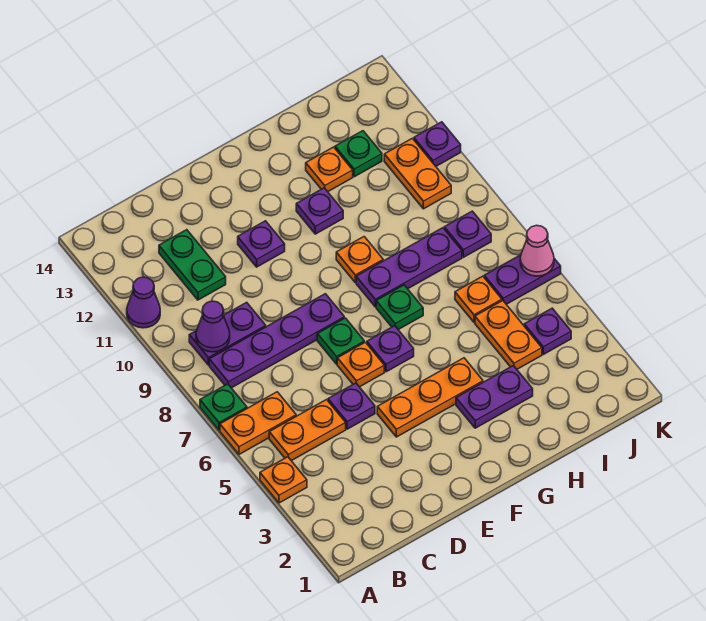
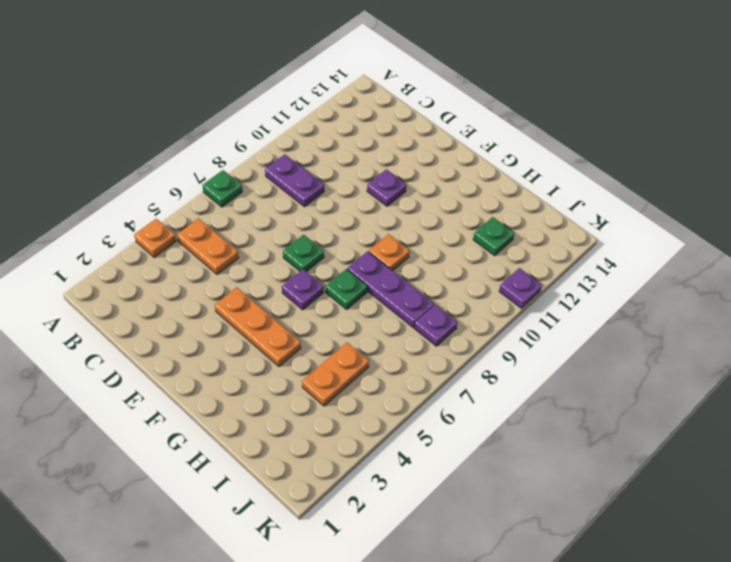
none -> orange plate A6:B6 level 1
none -> purple cone A11 level 1
none -> purple plate B8:E8 level 1
none -> green plate C11:C12 level 1

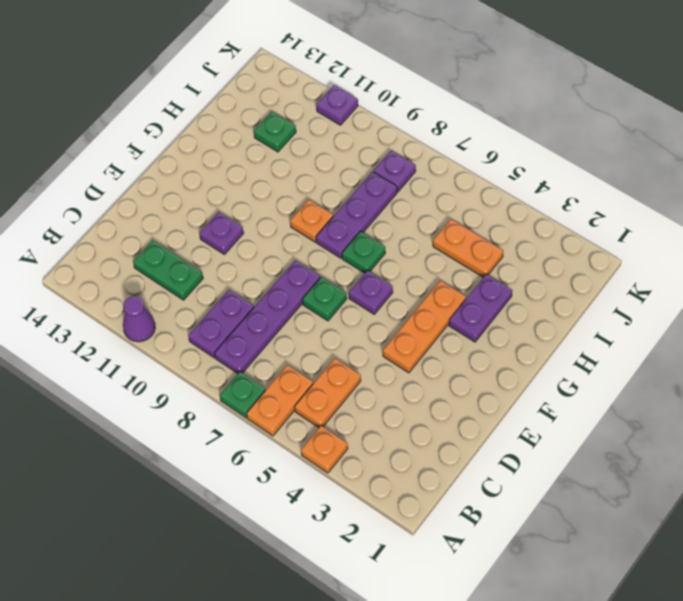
none -> purple plate D5 level 1
none -> orange plate E6 level 1
none -> purple plate G11 level 1
none -> orange plate H12 level 1

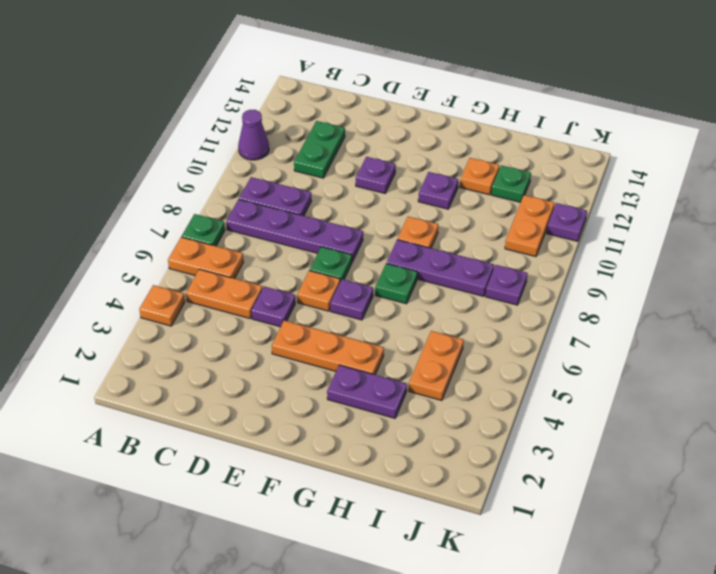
none -> orange plate I6 level 1
none -> purple plate J4 level 1
none -> purple plate J6:K6 level 1
none -> purple cone B9 level 2

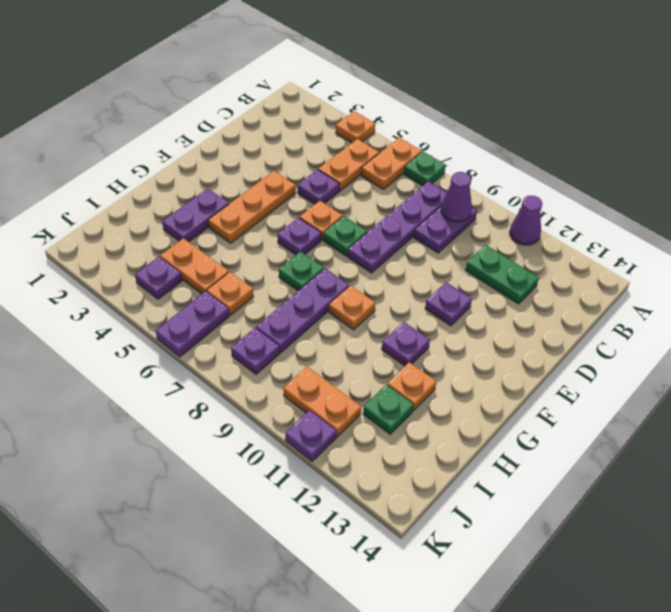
none -> pink cone K6 level 2

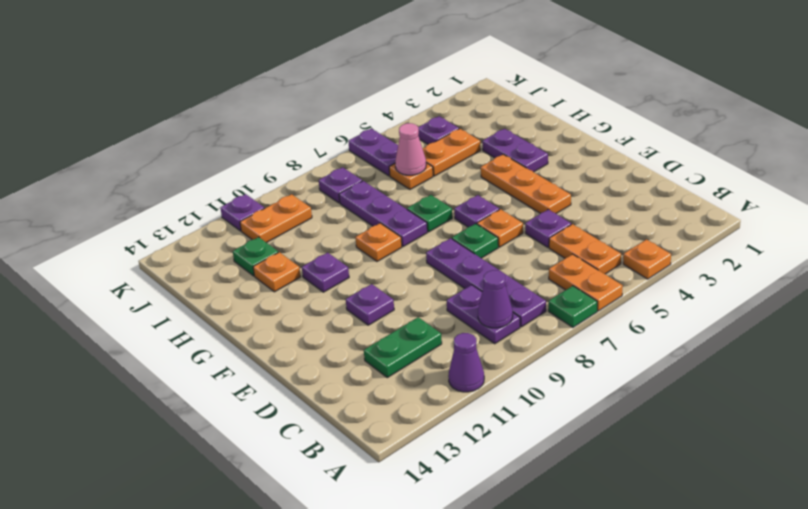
pink cone I6 level 2 -> pink cone K6 level 2

